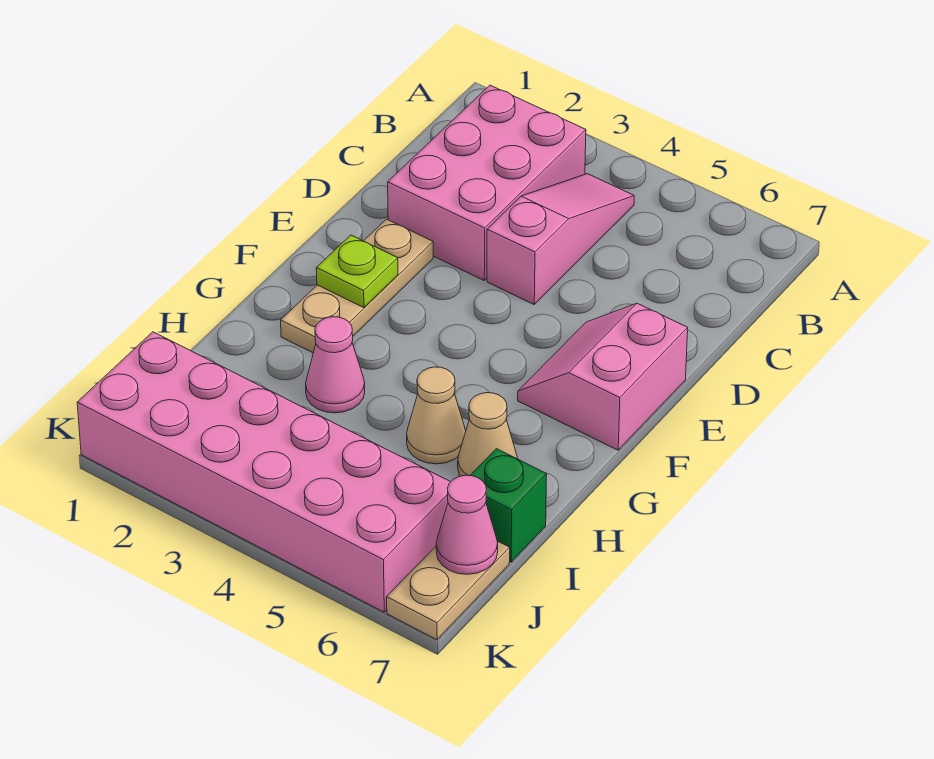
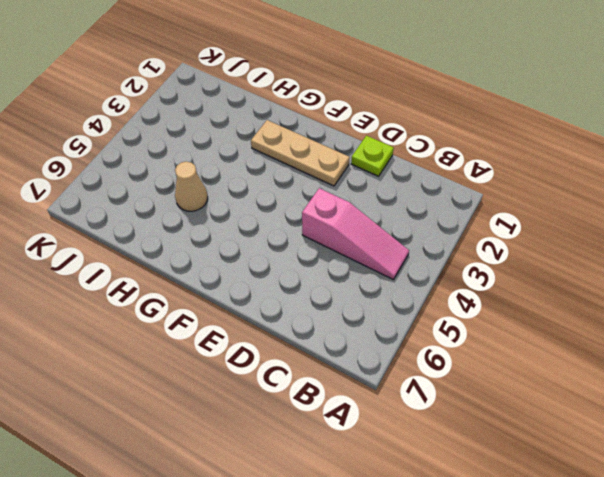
lime plate D1 level 1 -> lime plate F2 level 2
none -> pink brick B2:D3 level 1
none -> pink slope E6:F7 level 1 top 7
none -> pink cone H3 level 1

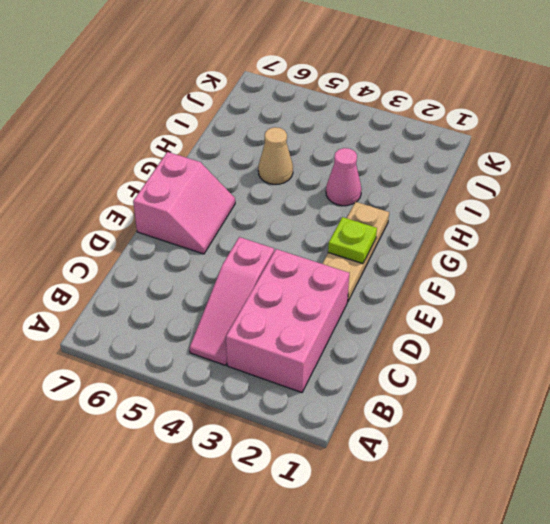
none -> tan cone H6 level 1
none -> green brick I7 level 1
none -> pink brick J1:K6 level 1

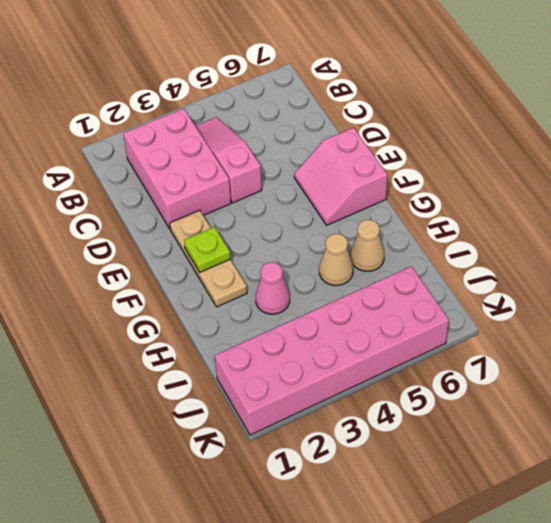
none -> green brick I7 level 1
none -> tan plate J7:K7 level 1
none -> pink cone J7 level 2

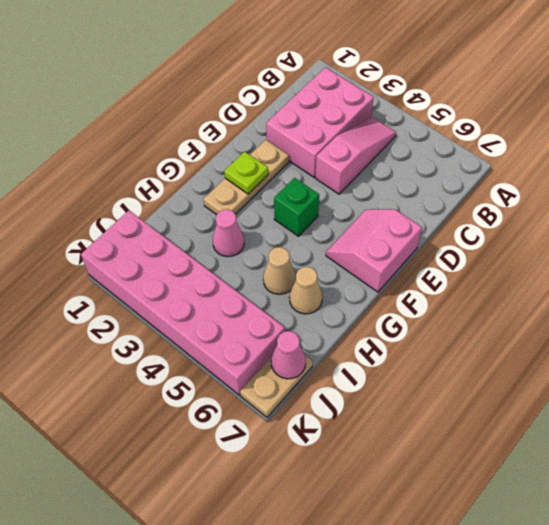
green brick F4 level 1 -> green brick I7 level 1

